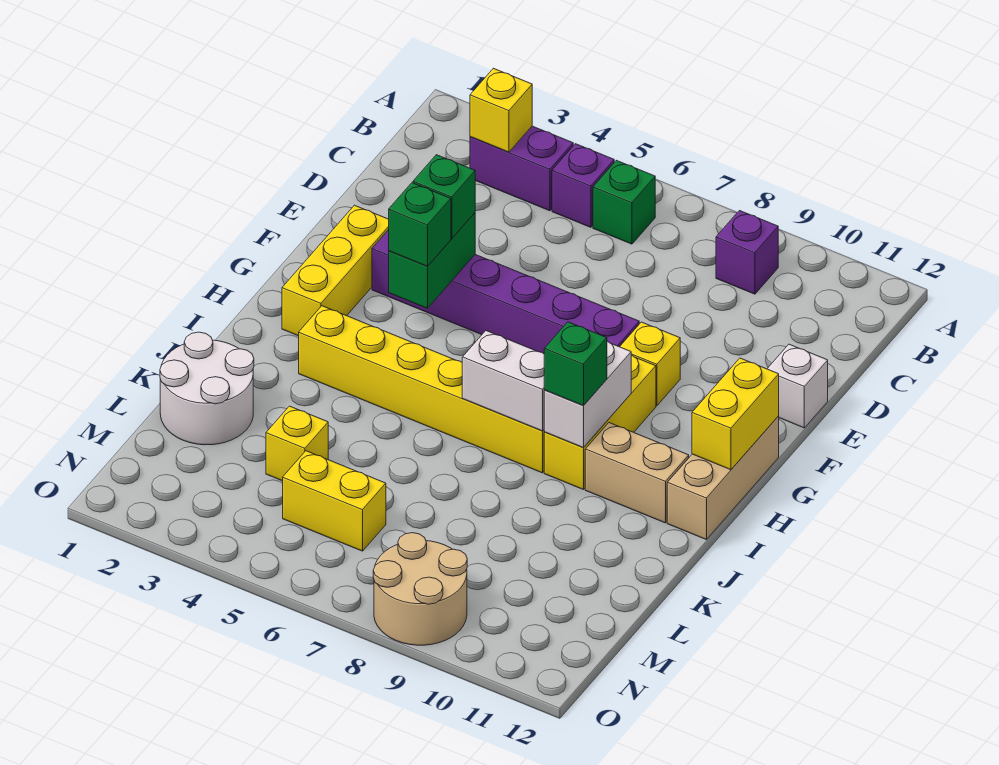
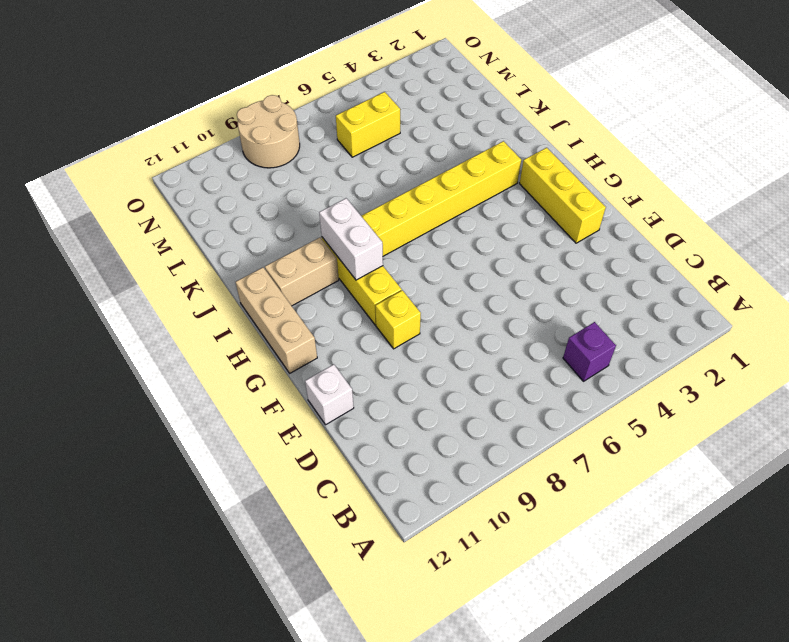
none -> purple brick B3:B4 level 1
none -> green brick B6 level 1
none -> purple brick B9 level 1

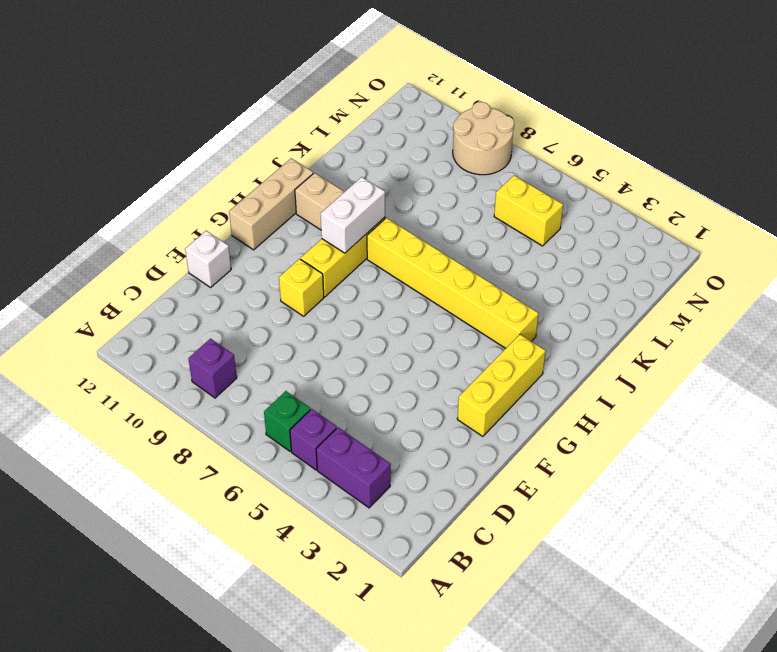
none -> purple brick F3:F8 level 1
none -> white round brick K1:L2 level 1
none -> yellow brick L4 level 1

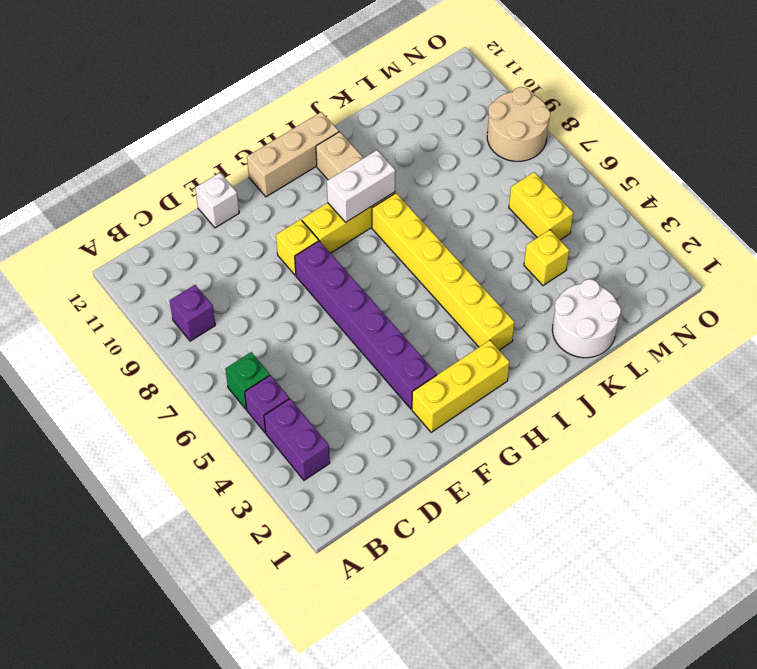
none -> yellow brick B3 level 2
none -> green brick F4:G4 level 2
none -> yellow brick G12:H12 level 2

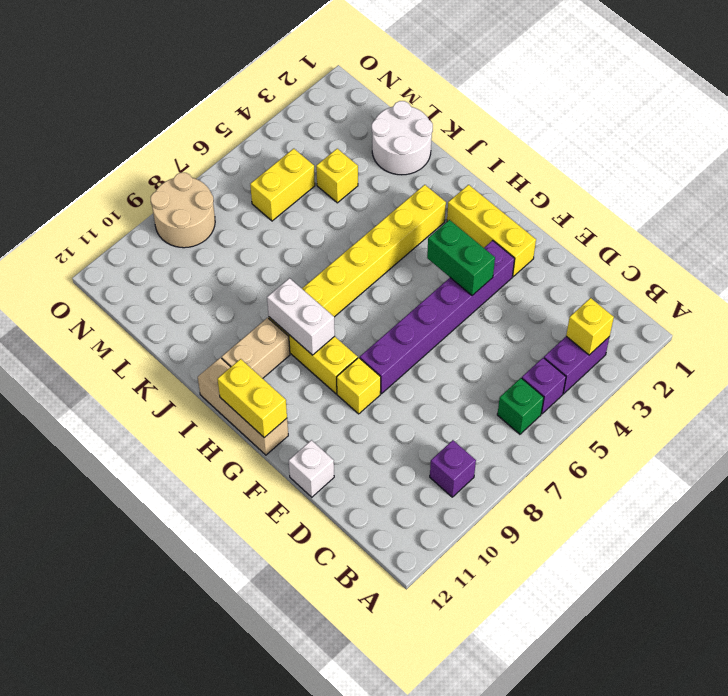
none -> white brick I7:I8 level 2
none -> green brick F4 level 3
none -> green brick G4 level 3

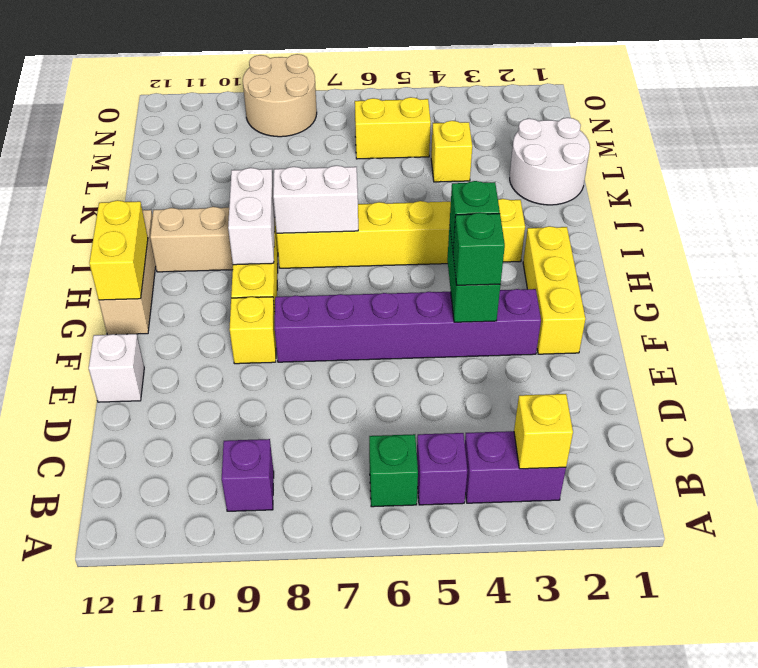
none -> green brick I9 level 3

